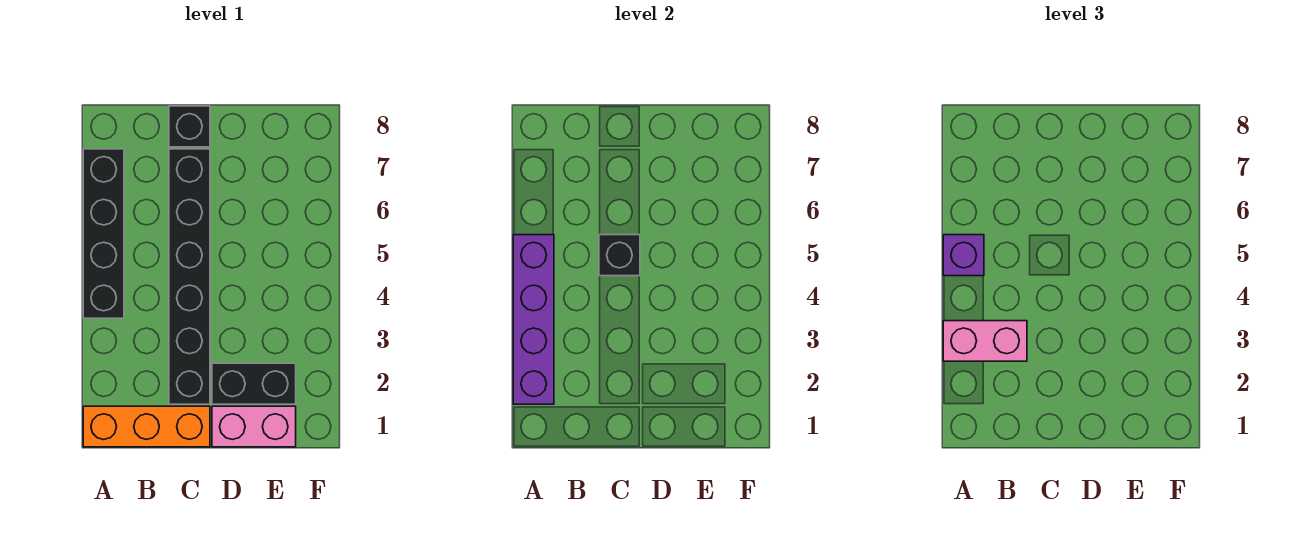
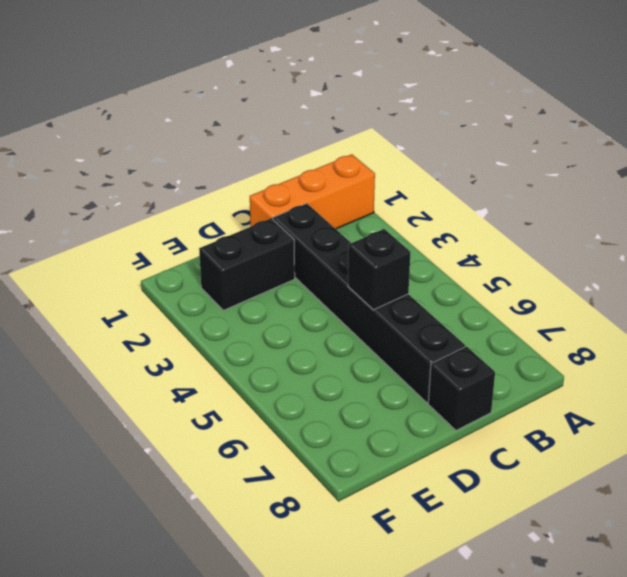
none -> black brick A4:A7 level 1
none -> pink brick D1:E1 level 1

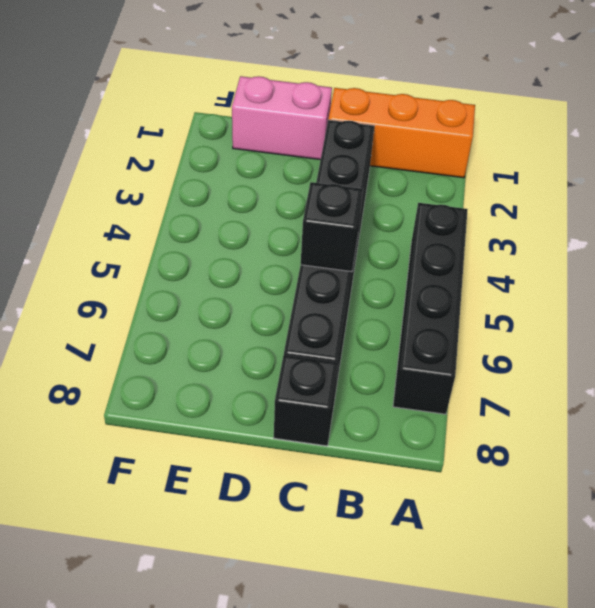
none -> black brick D2:E2 level 1
none -> purple brick A2:A5 level 2

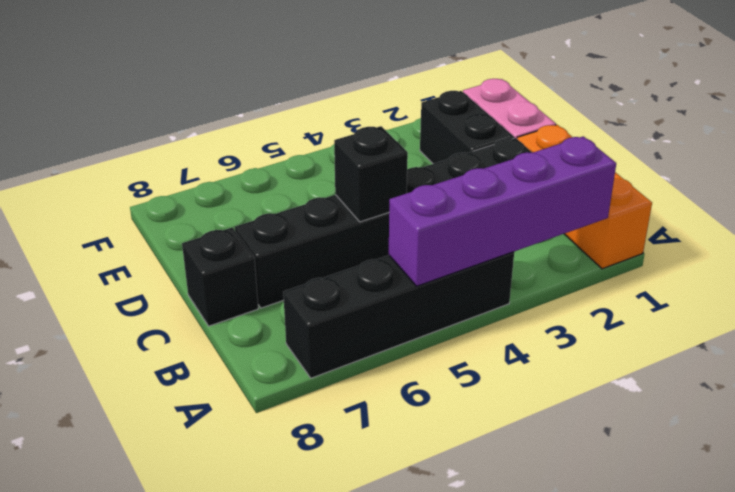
none -> pink brick A3:B3 level 3
none -> purple brick A5 level 3

